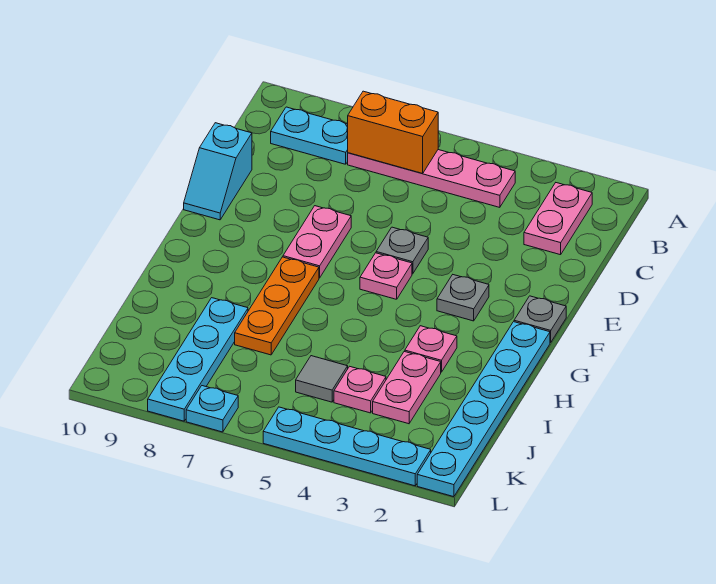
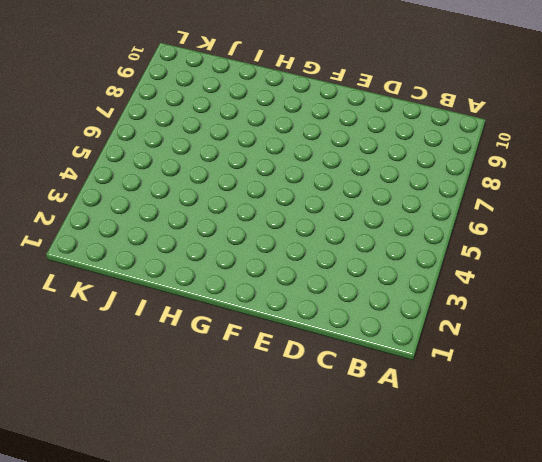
none -> pink plate B2:C2 level 1
none -> pink plate B4:B7 level 1
none -> cyan plate B8:B9 level 1

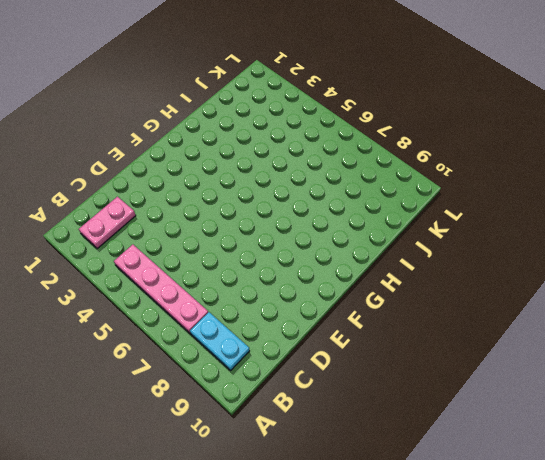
none -> cyan slope D10:E10 level 1 top D
none -> grey plate E5 level 1
none -> pink plate E7:F7 level 1

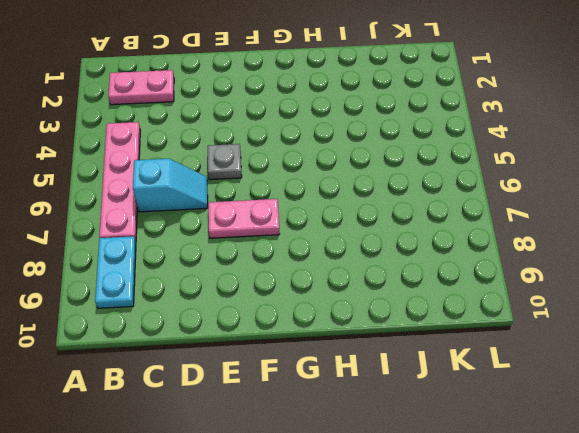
cyan slope C6:D6 level 1 top C -> cyan slope D10:E10 level 1 top D
none -> grey plate F1 level 1
none -> grey plate F3 level 1
none -> pink plate F5 level 1

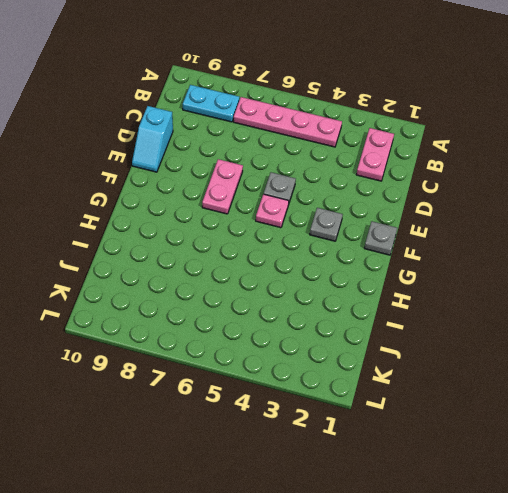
none -> cyan plate G1:L1 level 1
none -> orange plate G7:I7 level 1
none -> pink plate H3 level 1

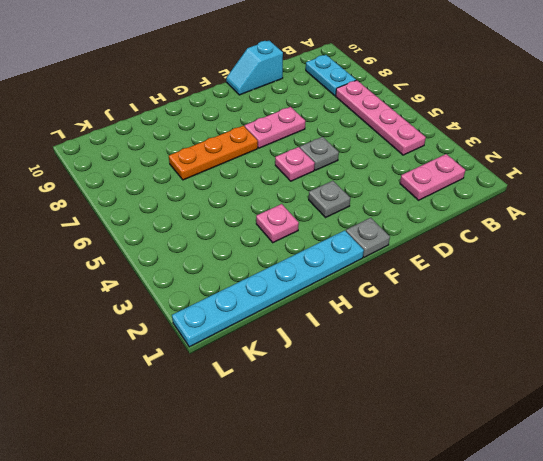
none -> pink plate I3:J3 level 1
none -> cyan plate I8:L8 level 1
none -> pink plate J4 level 1

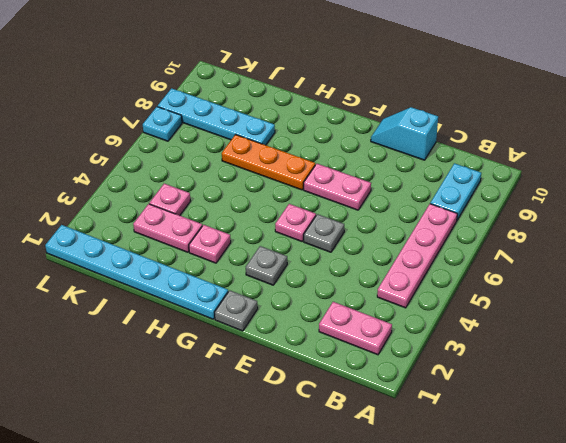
none -> grey tile J5 level 1
none -> cyan plate L2:L5 level 1
none -> orange brick B6:B7 level 2

